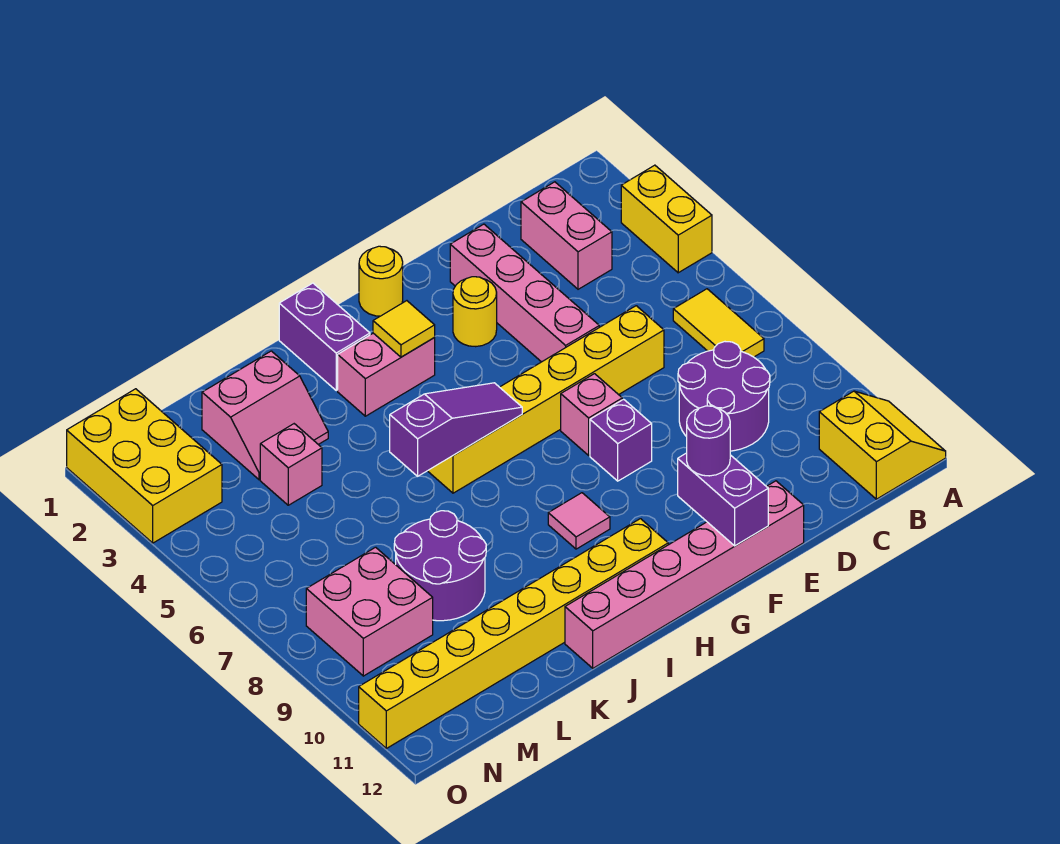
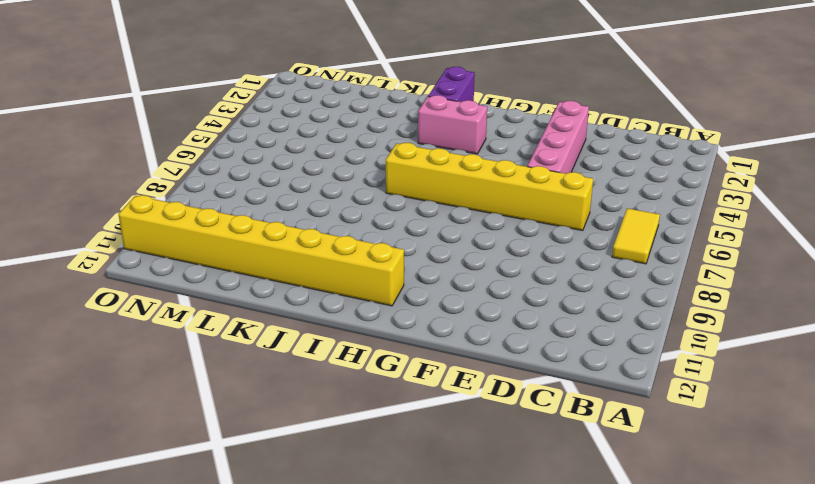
none -> yellow brick A3:A4 level 1
none -> yellow slope A11:B12 level 1 top B
none -> pink brick C2:C3 level 1

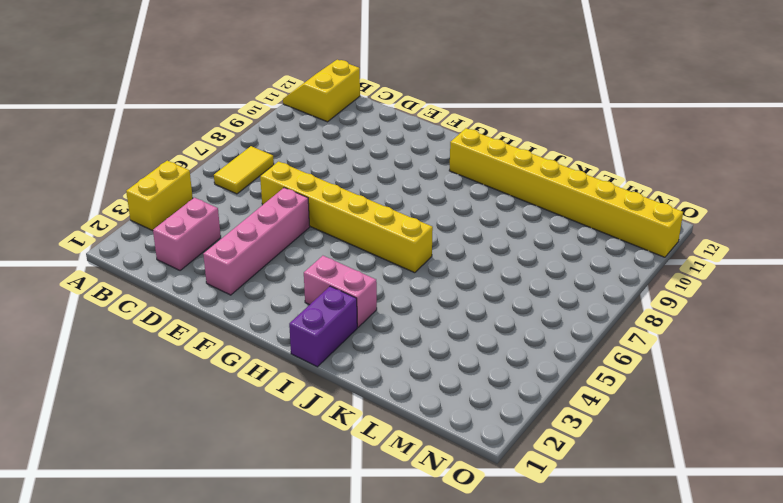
none -> purple round brick C8:D9 level 1
none -> pink brick E12:J12 level 1
none -> yellow round brick F3 level 1

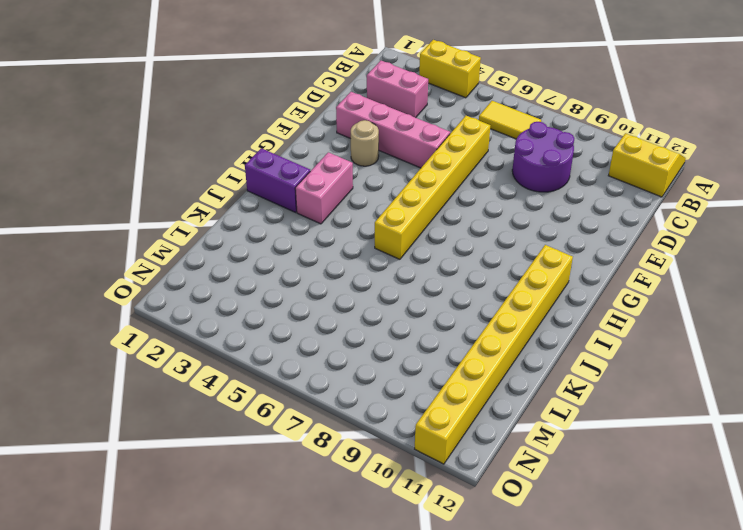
tan round brick F3 level 1 -> yellow round brick F3 level 1
none -> pink brick E12:J12 level 1
none -> pink brick F7 level 1
none -> purple brick F8 level 1

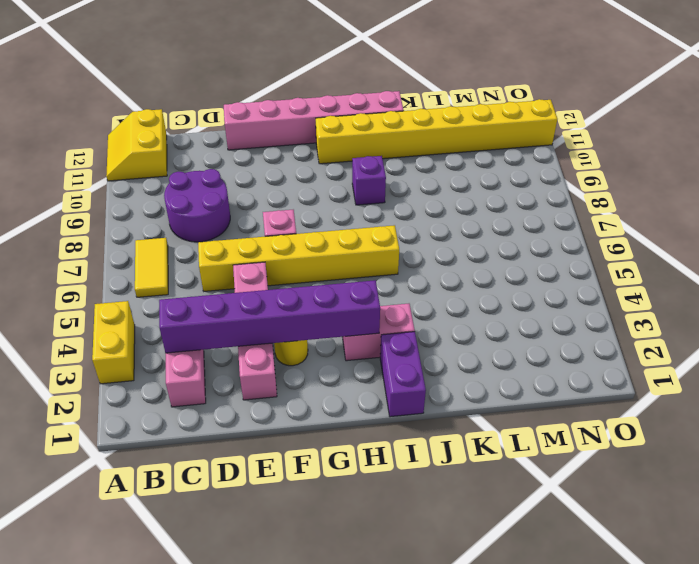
purple brick C3:H3 level 2 -> yellow tile H3 level 2
purple brick I9 level 1 -> purple brick F8 level 1
none -> yellow round brick G1 level 1
none -> pink tile H9 level 1
none -> pink slope K2:L3 level 1 top 2

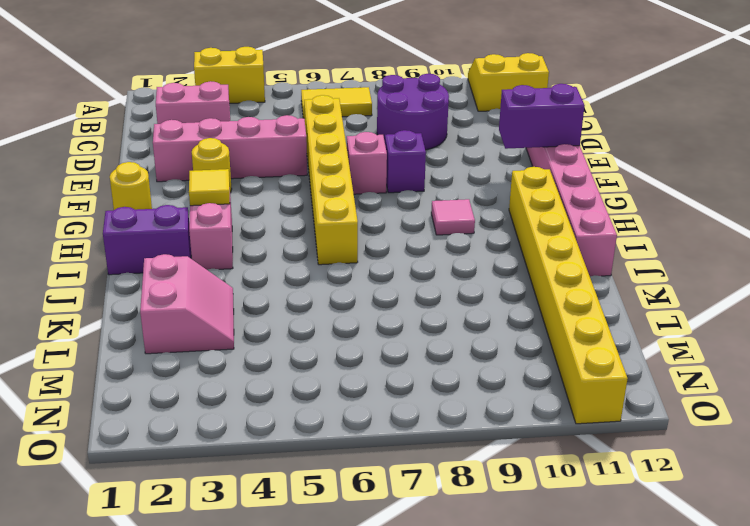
none -> purple round brick K8:L9 level 1
none -> pink brick L4 level 1
none -> pink brick M8:N9 level 1

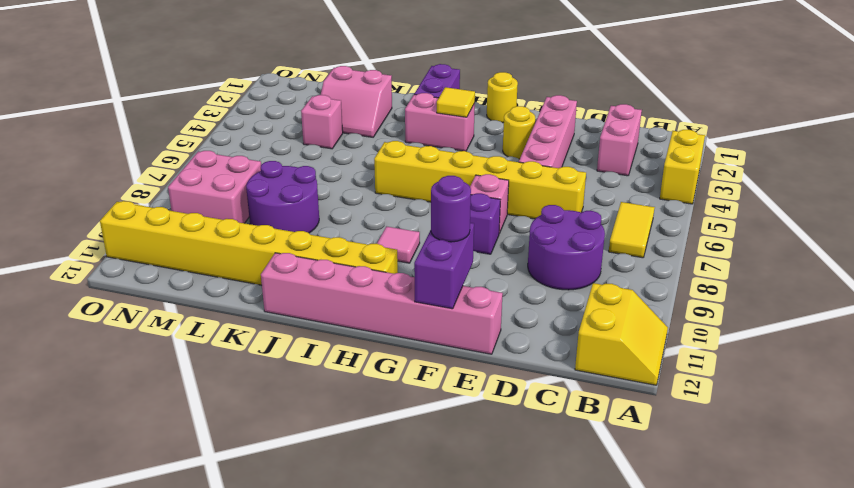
none -> yellow brick N1:O3 level 1
none -> purple slope H6:J6 level 2 top J

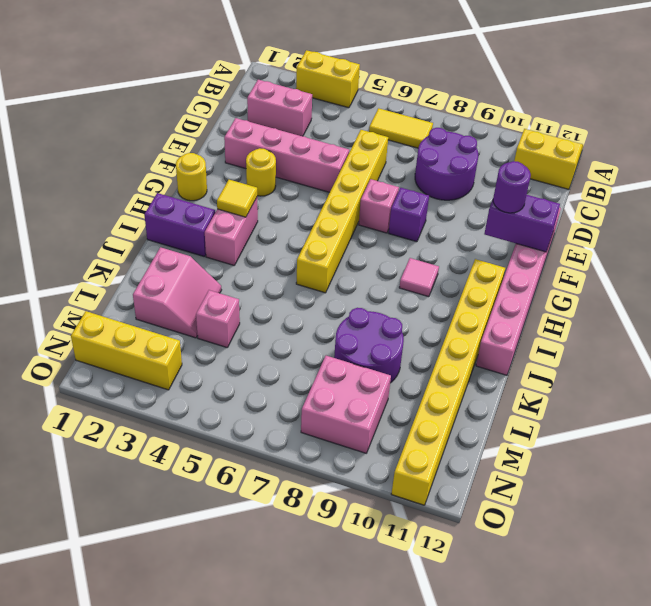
yellow brick N1:N3 level 1 -> yellow brick N1:O3 level 1
none -> purple slope H6:J6 level 2 top J

